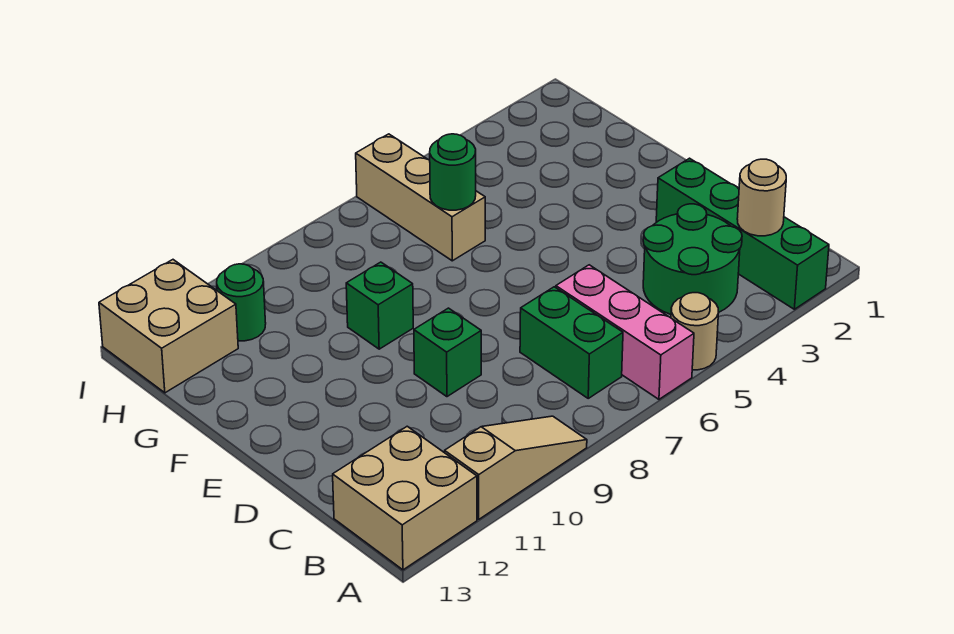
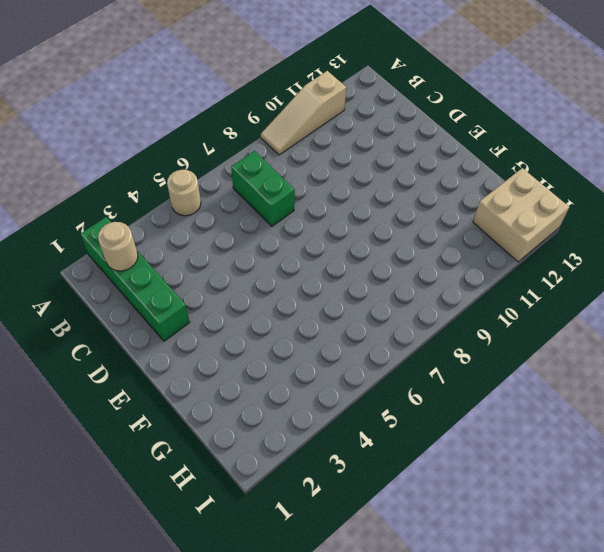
none -> pink brick A6:C6 level 1
none -> tan brick A12:B13 level 1
none -> green round brick B3:C4 level 1

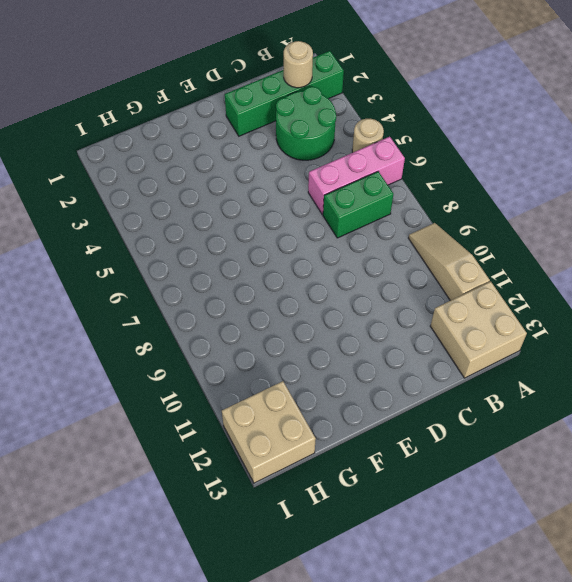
none -> green brick D9 level 1
none -> green brick F9 level 1
none -> tan brick G6:I6 level 1

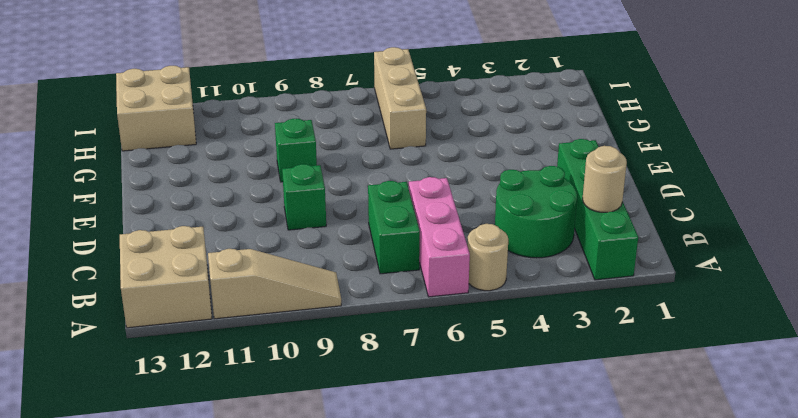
none -> green round brick H11 level 1
none -> green round brick G6 level 2

